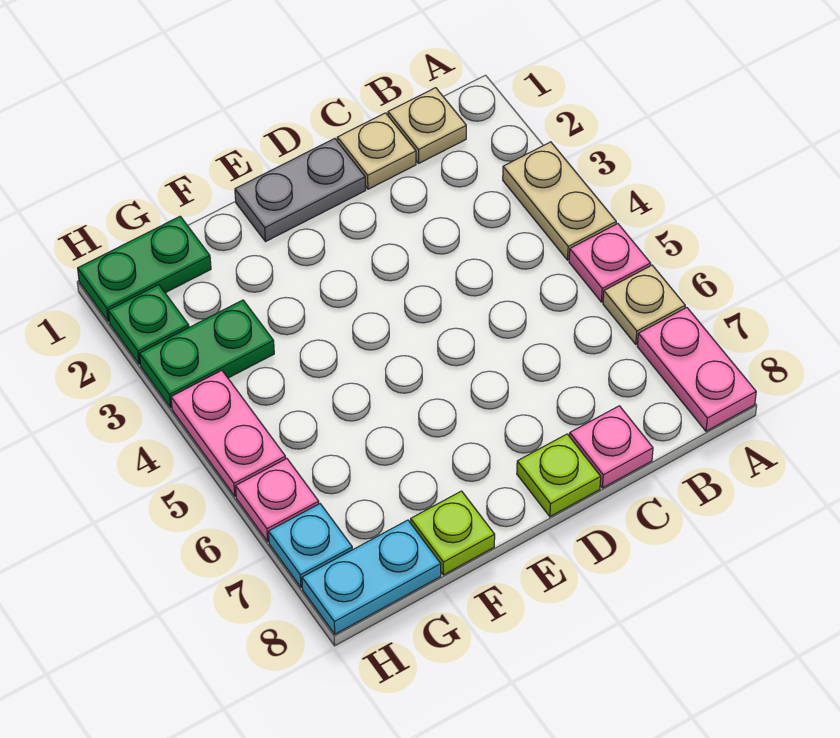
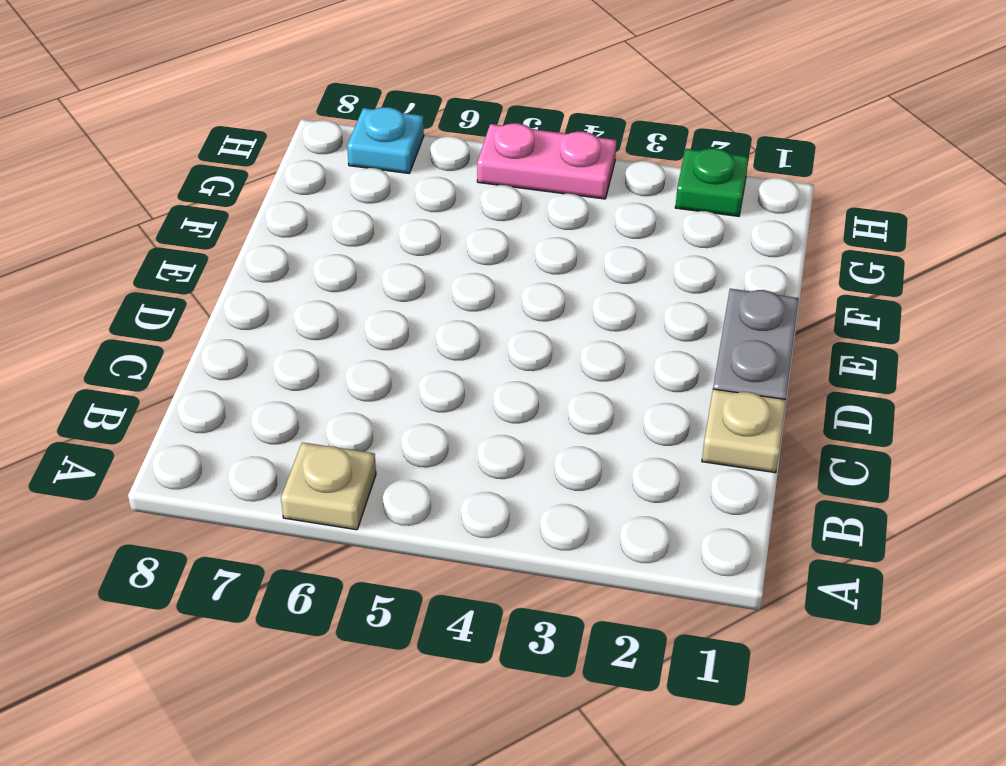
none -> tan plate A3:A4 level 1
none -> pink plate A5 level 1
none -> pink plate A7:A8 level 1

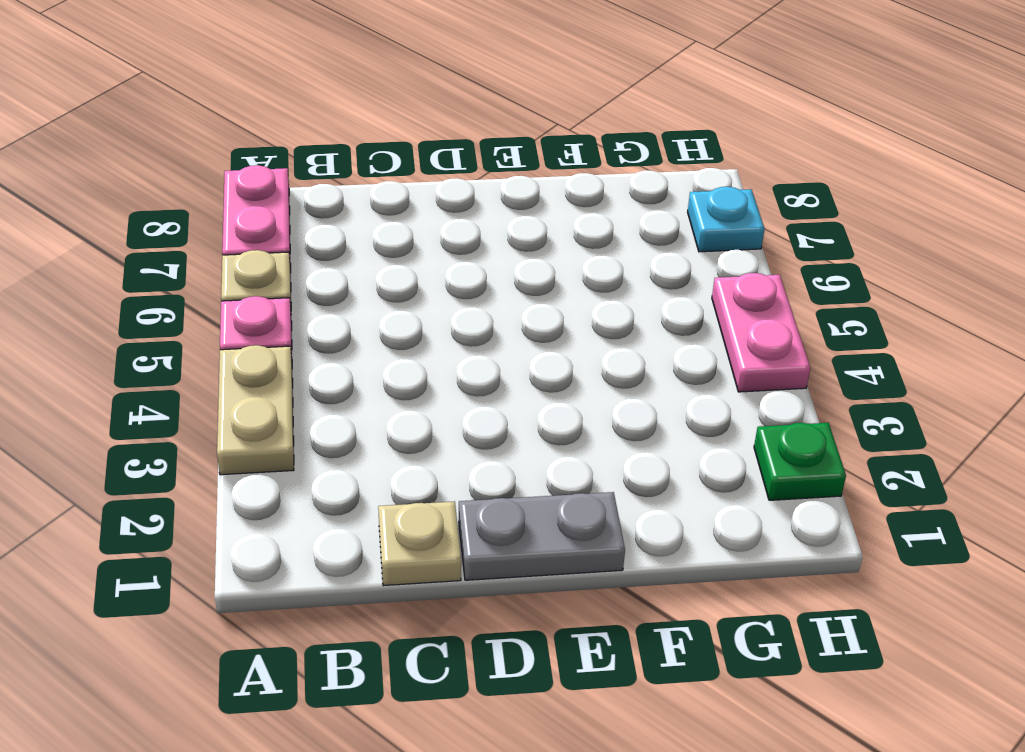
none -> tan plate B1 level 1
none -> pink plate C8 level 1
none -> lime plate D8 level 1

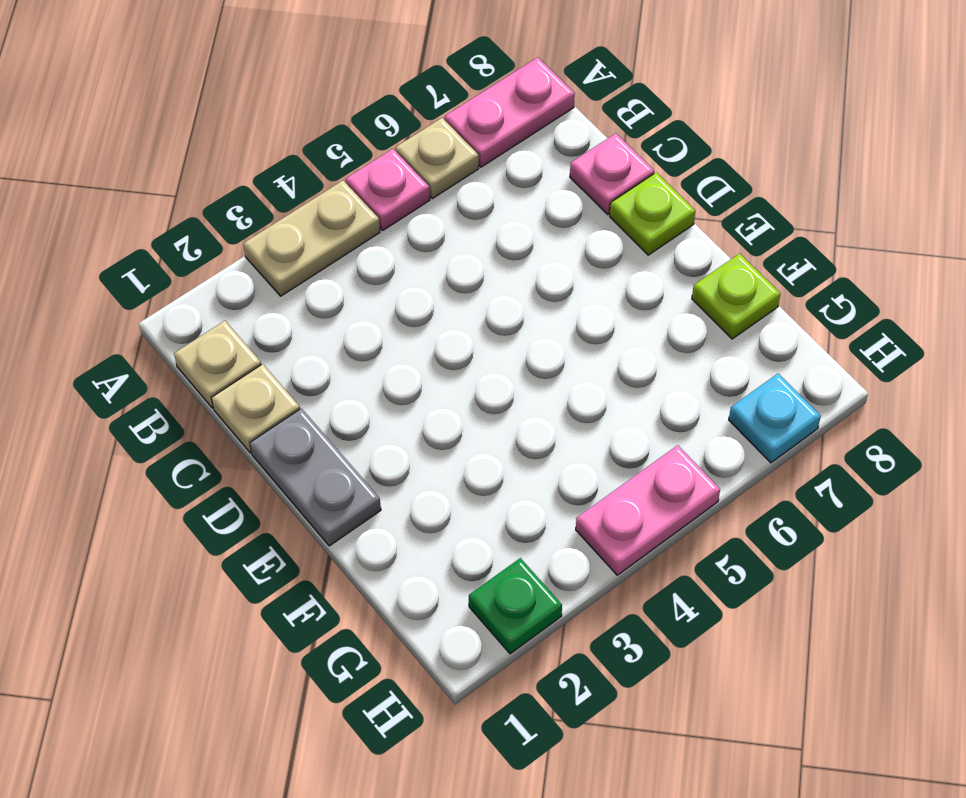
none -> green plate G1:H1 level 1
none -> green plate G3:H3 level 1
none -> cyan plate G8:H8 level 1

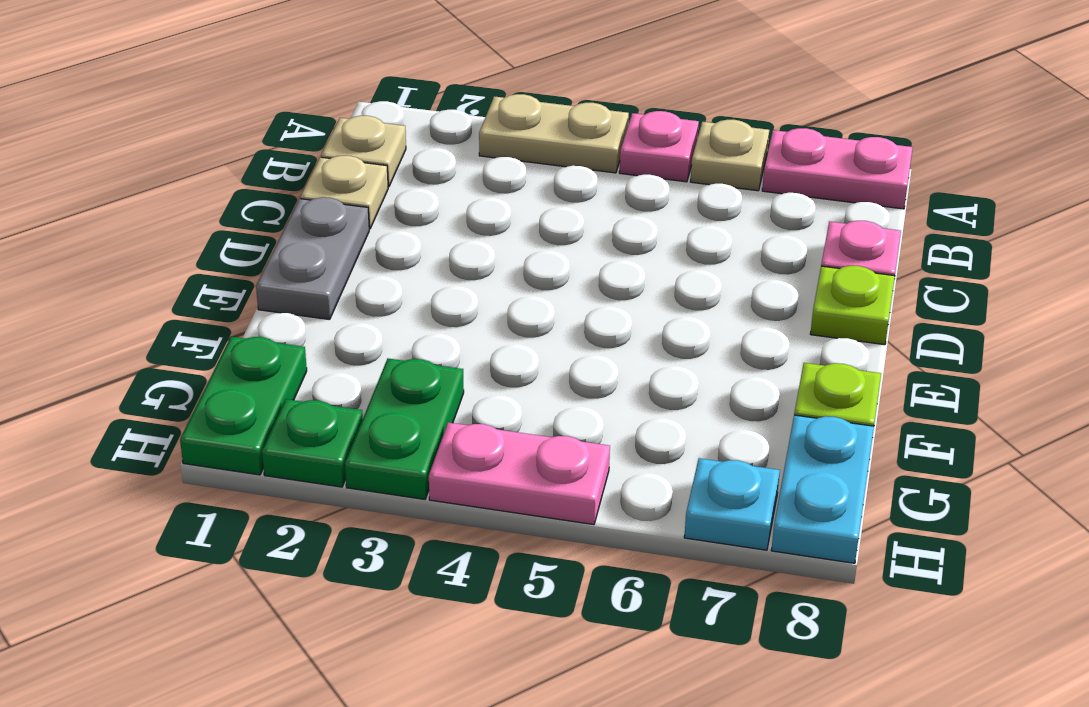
none -> pink plate H6 level 1

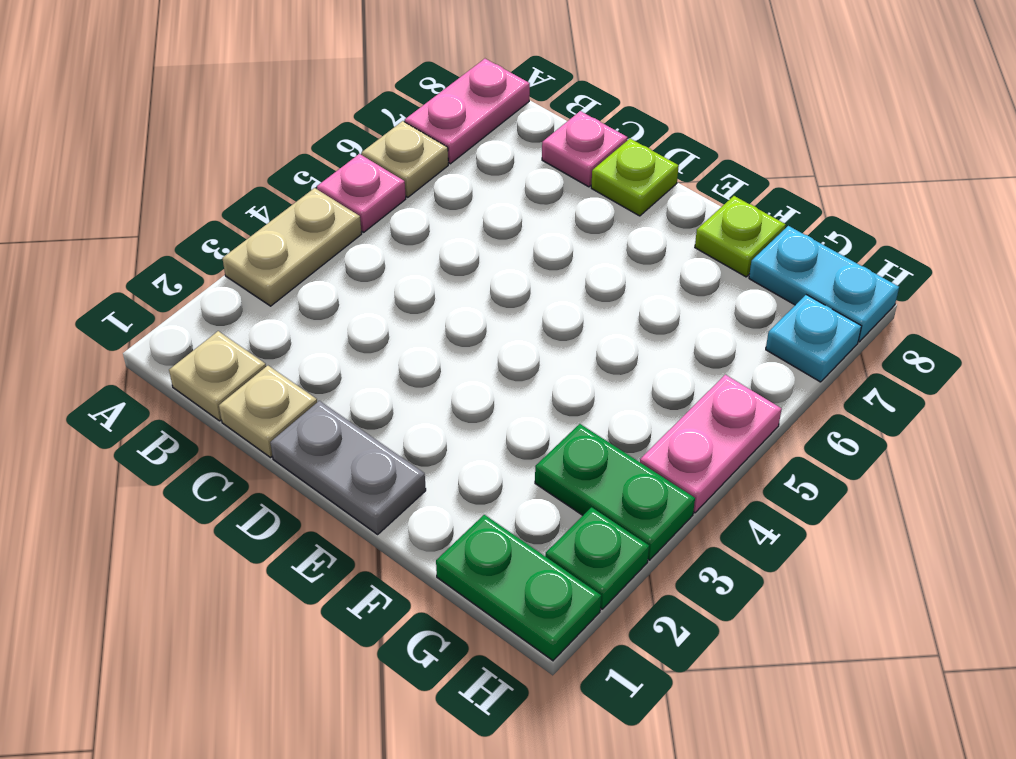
none -> pink plate H6 level 1

